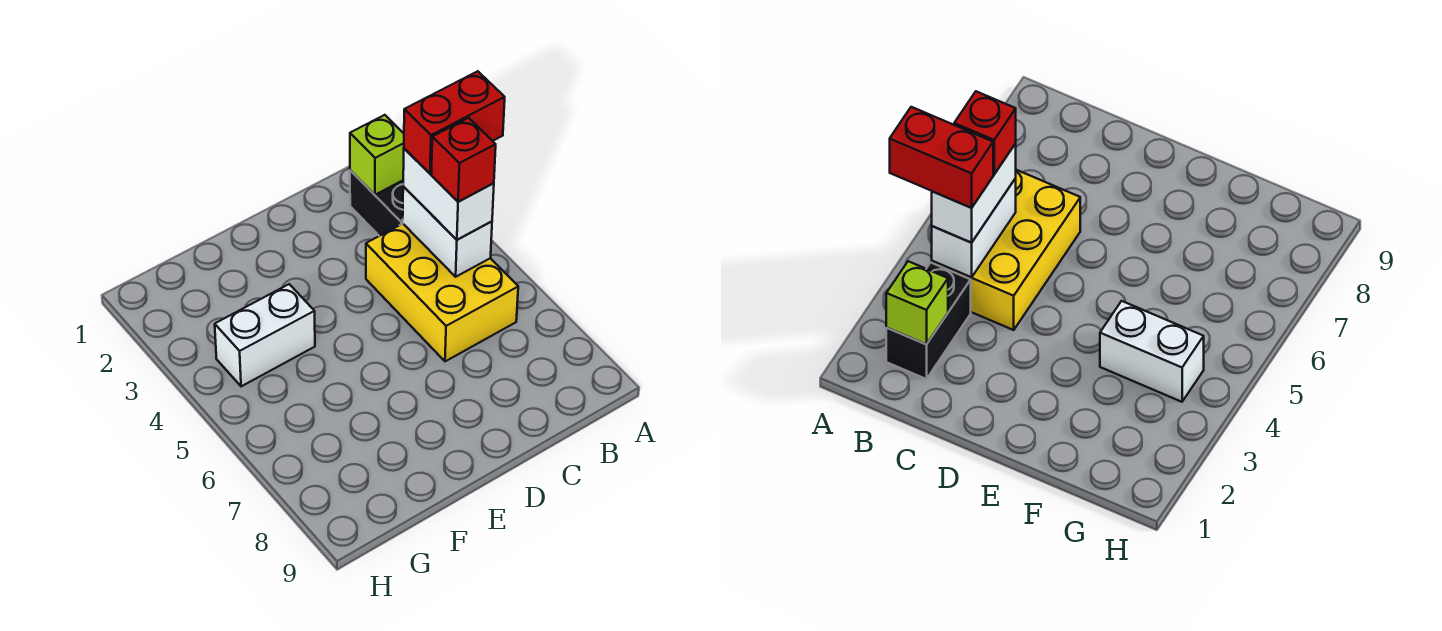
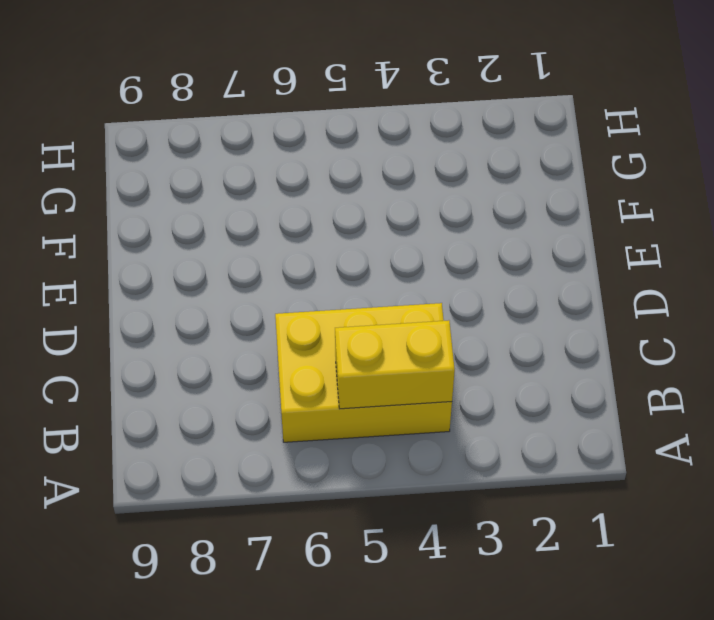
yellow brick B4:B5 level 2 -> white brick B4:B5 level 2
none -> black brick B2:B3 level 1
none -> white brick F4:G4 level 1

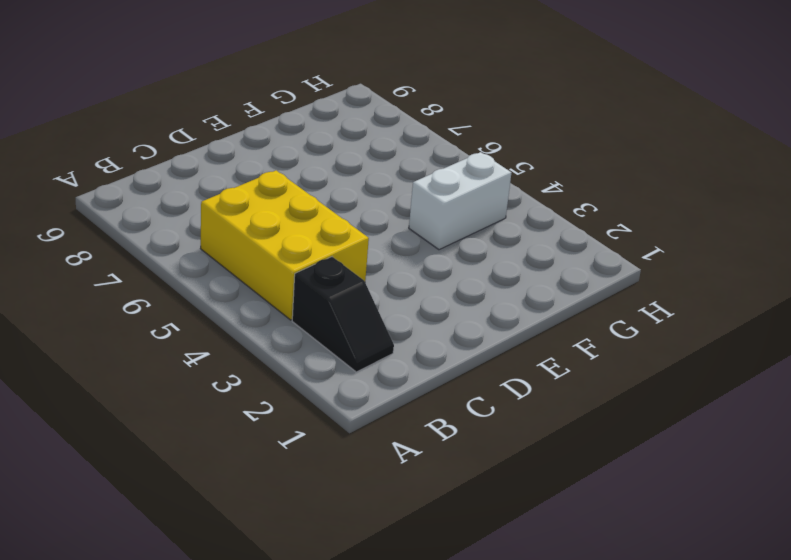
black slope B2:B3 level 1 top 3 -> black brick B2:B3 level 1
none -> lime brick B2 level 2
none -> white brick B4:B5 level 2

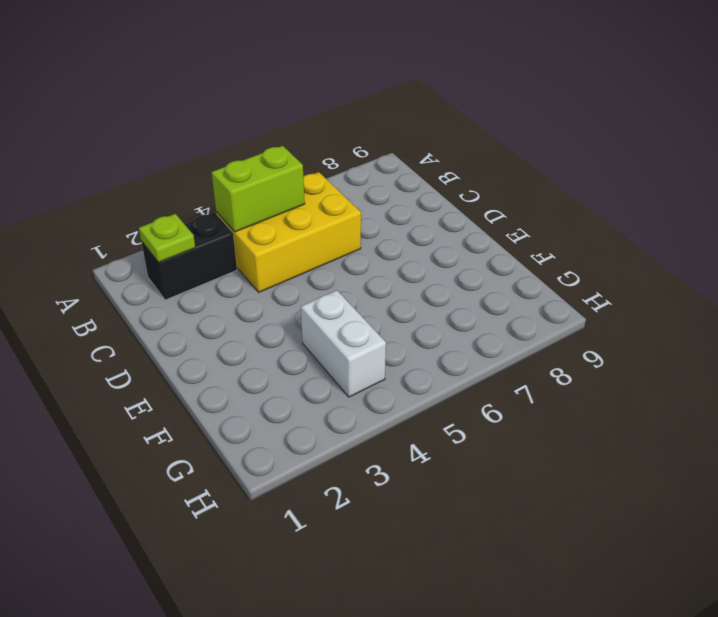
lime plate B2 level 2 -> lime brick B2 level 2
lime brick B4:B5 level 2 -> white brick B4:B5 level 2
none -> white brick B4:B5 level 3
none -> red brick A4:B4 level 4

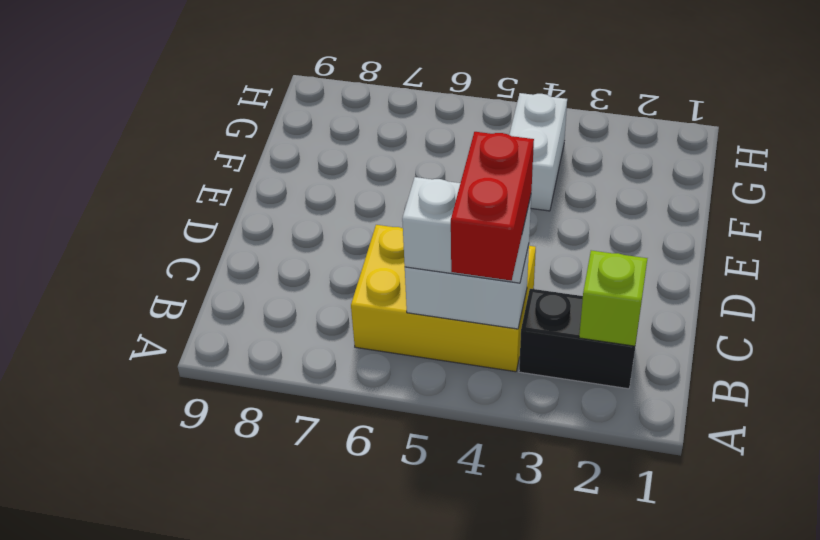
none -> red brick B5 level 4

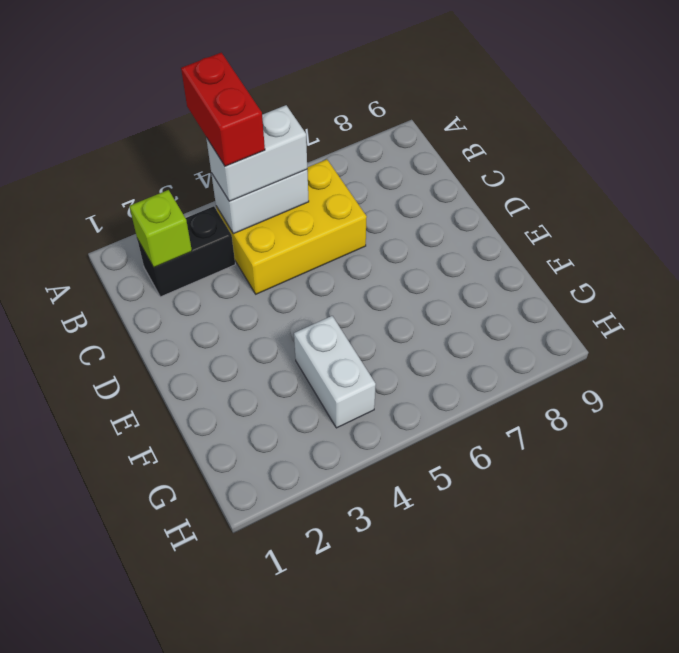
none -> red brick B5 level 4

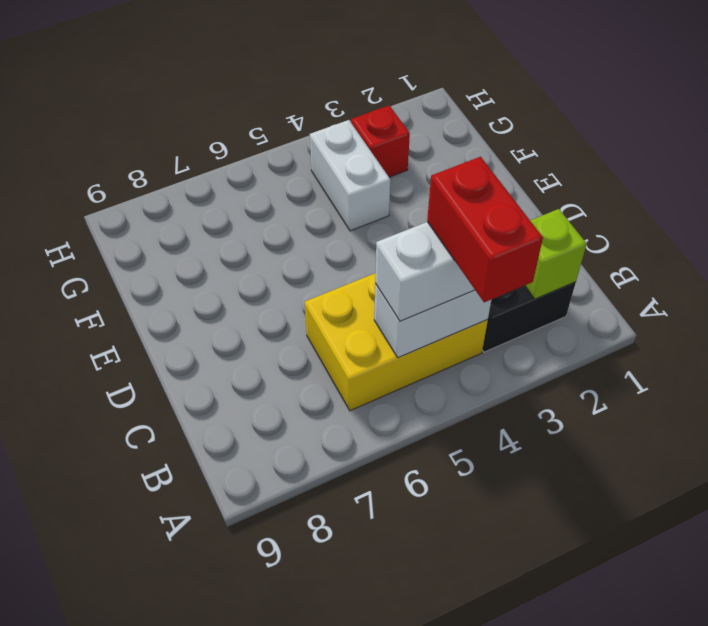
red brick G3 level 1 -> red brick B5 level 4

